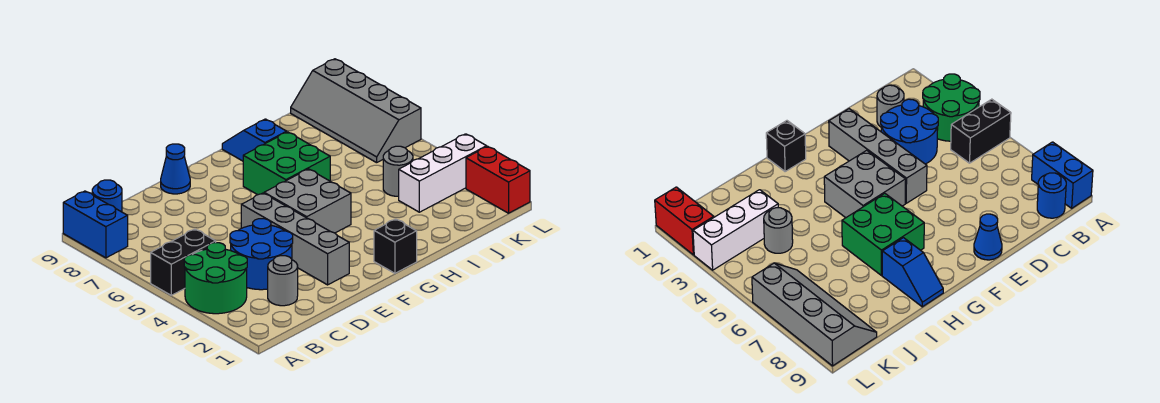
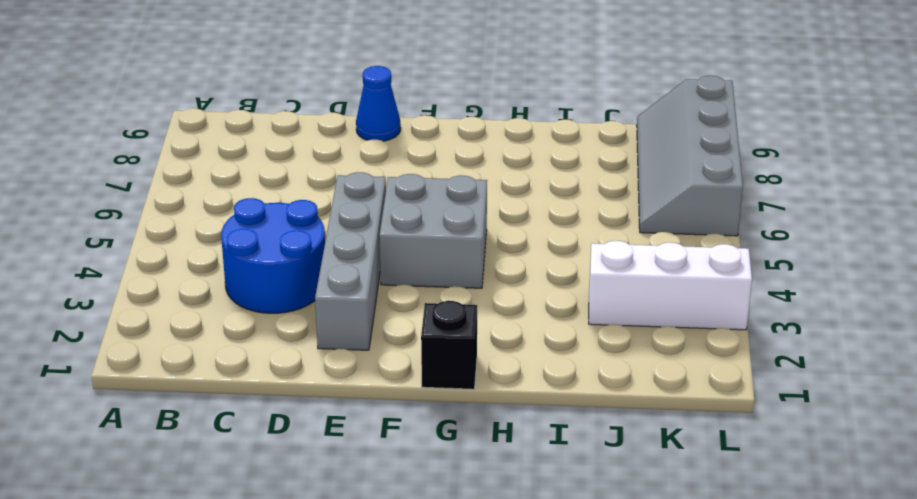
none -> green round brick A3:B4 level 1
none -> black brick A5:B5 level 1
none -> blue brick A8:A9 level 1

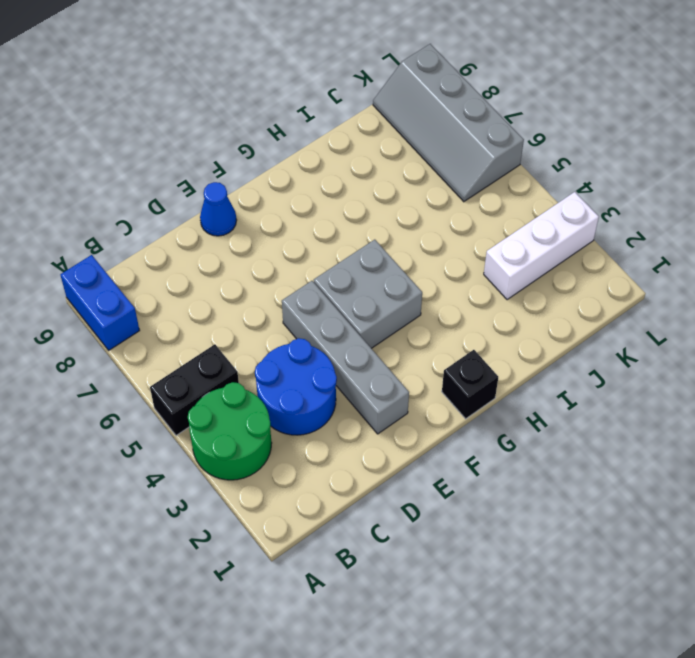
none -> blue round brick B9 level 1
none -> grey round brick C2 level 1
none -> green brick G6:H7 level 1

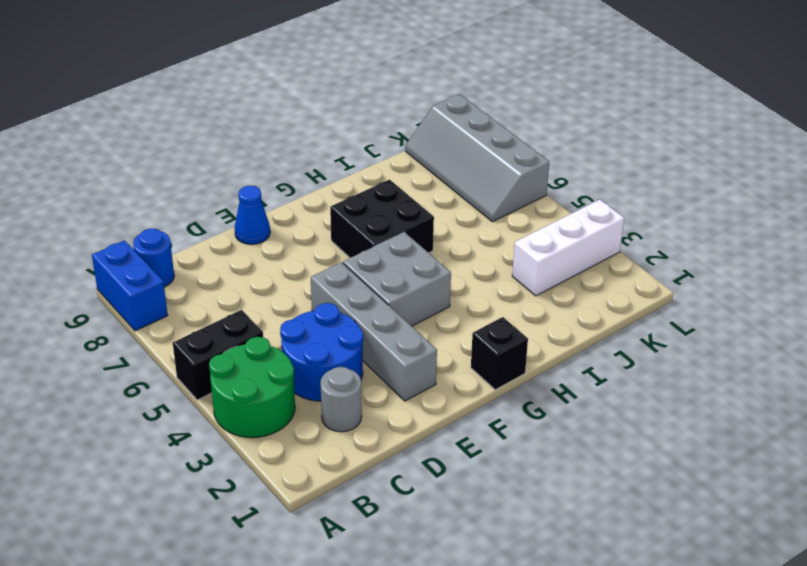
black brick G6:H7 level 1 -> green brick G6:H7 level 1
none -> blue slope H8:H9 level 1 top 8
none -> grey round brick J4 level 1
none -> red brick L1:L2 level 1

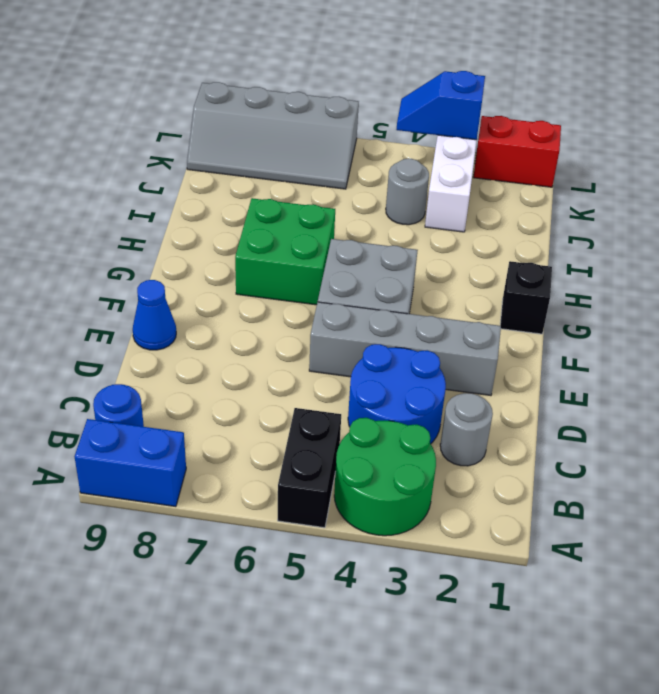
blue slope L3:L4 level 2 top 3 -> blue slope H8:H9 level 1 top 8

